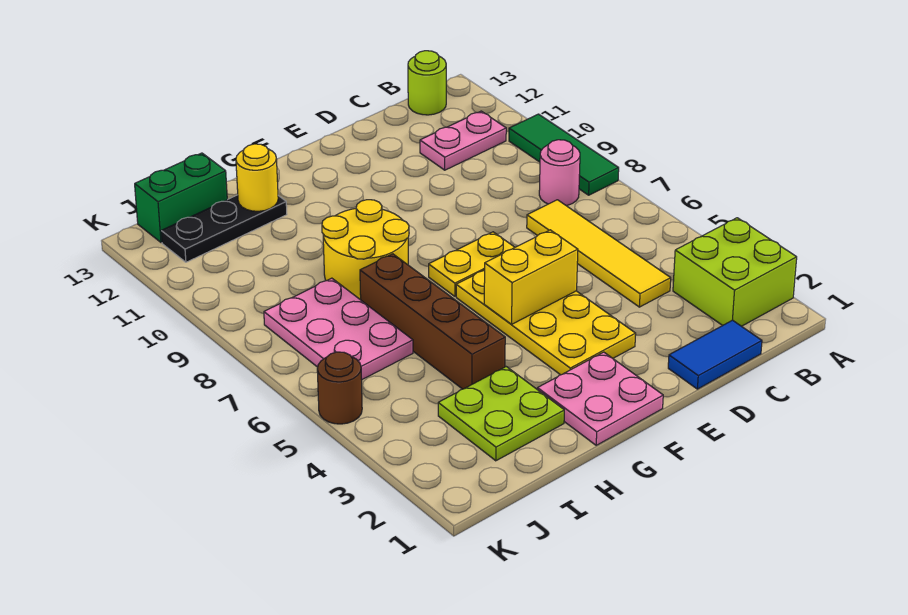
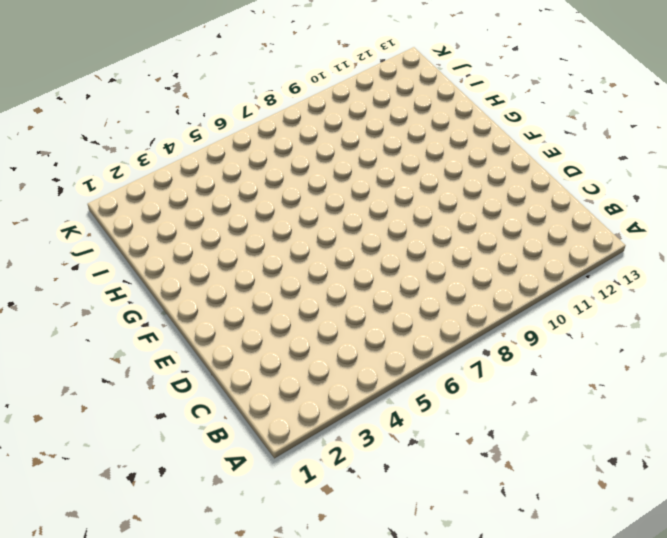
none -> lime brick A2:B3 level 1
none -> green tile A8:A10 level 1
none -> pink round brick B8 level 1

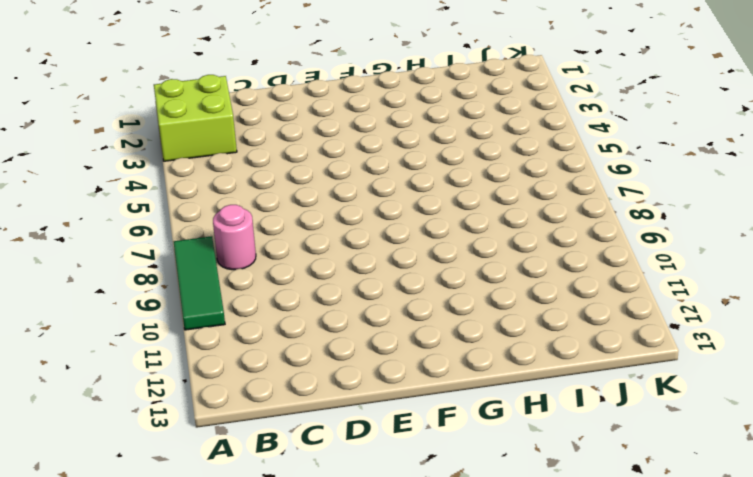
none -> pink plate B11:C11 level 1
none -> lime round brick B13 level 1
none -> blue tile C1:D1 level 1

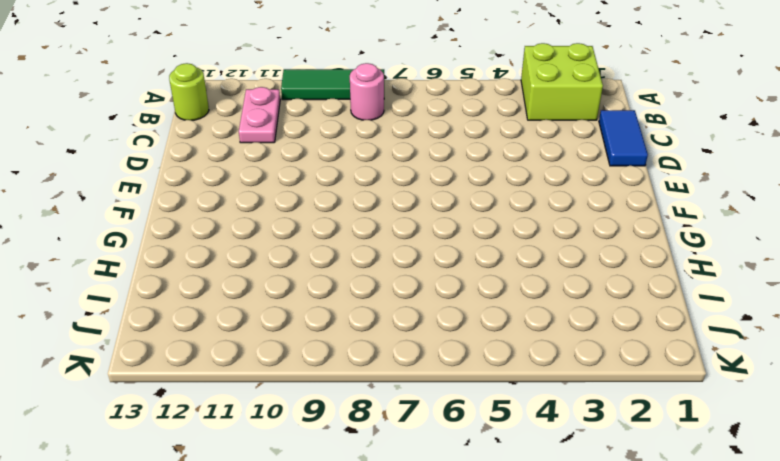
none -> yellow tile C4:C7 level 1
none -> yellow plate E3:F6 level 1
none -> yellow plate E7:F7 level 1

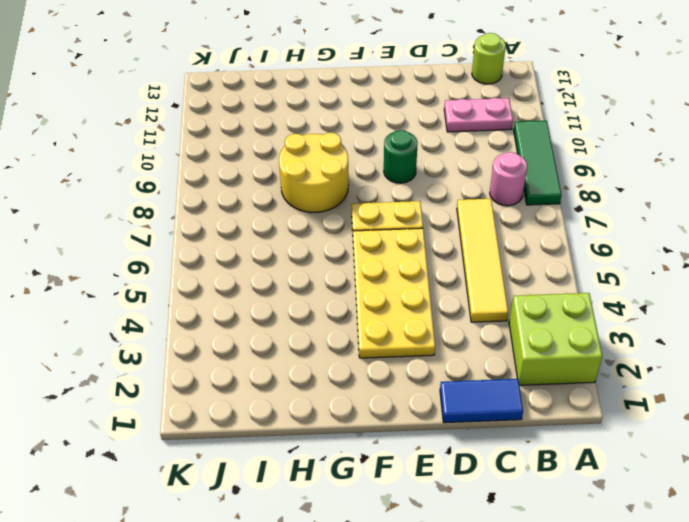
green round brick E9 level 1 -> none
none -> pink plate F1:G2 level 1
none -> lime plate H2:I3 level 1
none -> brown brick H4:H7 level 1

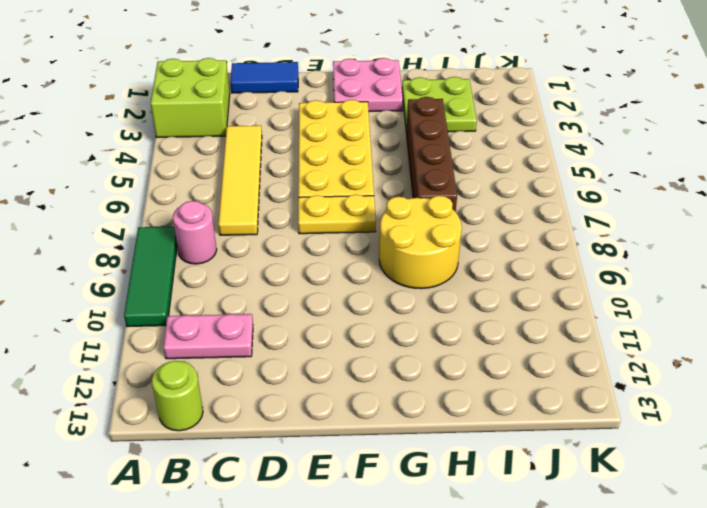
none -> black plate H12:J12 level 1
none -> pink plate I6:J8 level 1
none -> green brick I13:J13 level 1

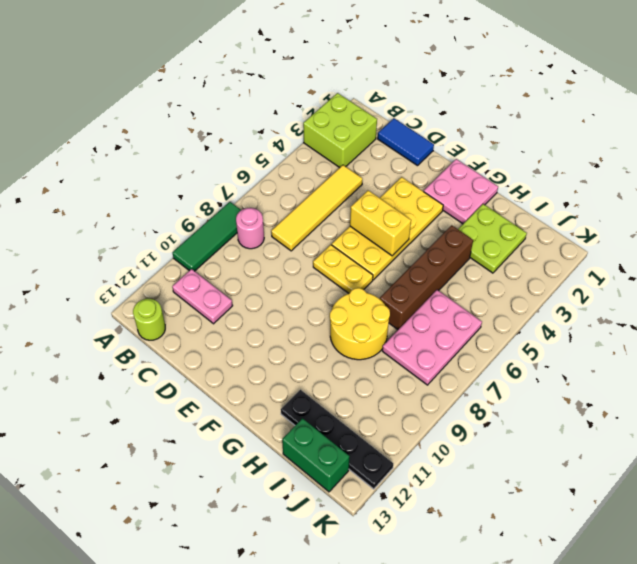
black plate H12:K12 level 1 -> black plate H12:J12 level 1
none -> brown round brick K5 level 1
none -> yellow round brick H12 level 2

